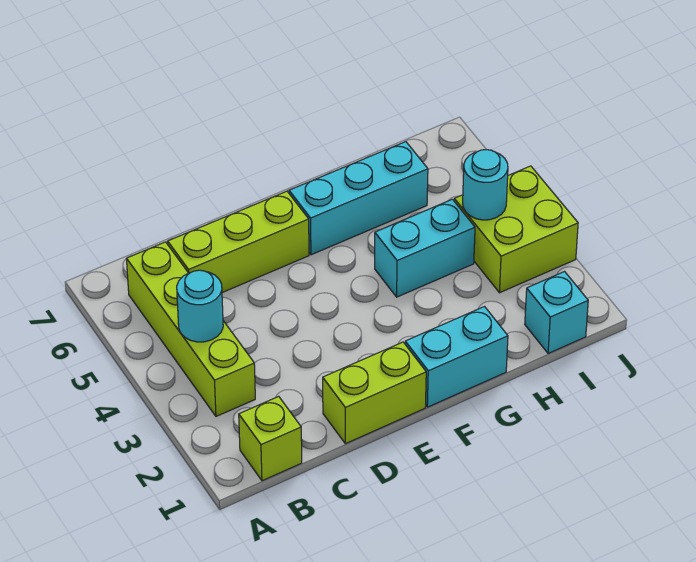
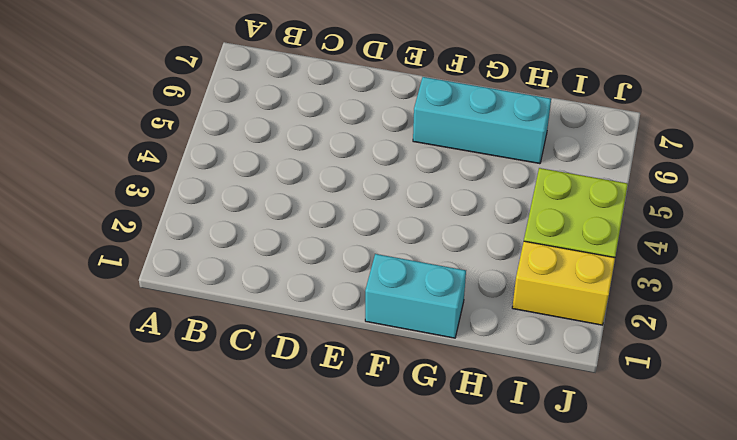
yellow brick I2:J2 level 1 -> none
none -> lime brick B1 level 1
none -> lime brick B3:B6 level 1

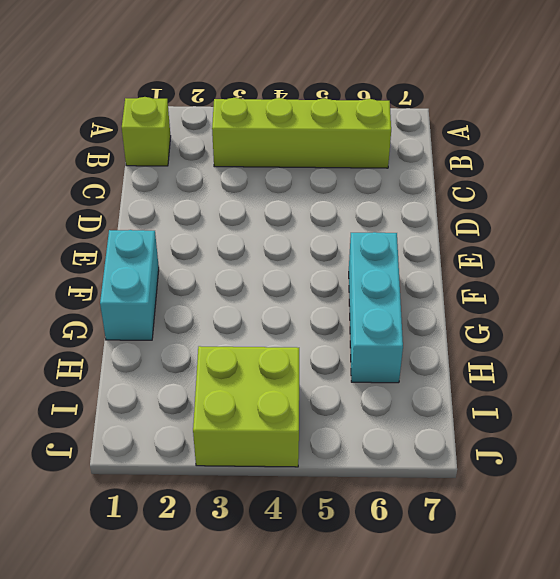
none -> lime brick C6:E6 level 1
none -> lime brick D1:E1 level 1

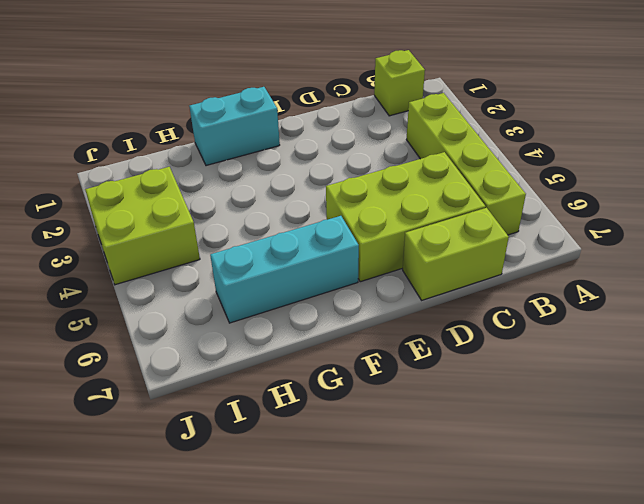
lime brick C5:E6 level 1 -> lime brick C6:E6 level 1
lime brick C7:D7 level 1 -> lime brick D1:E1 level 1
none -> cyan brick G4:H4 level 1
none -> cyan brick I1 level 1

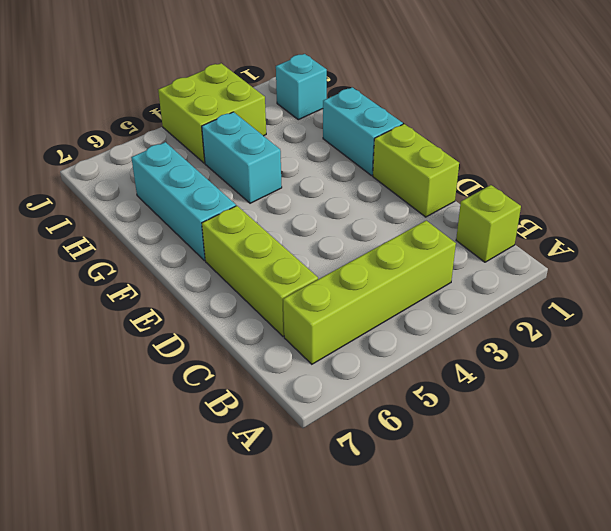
none -> cyan round brick B4 level 2
none -> cyan round brick I4 level 2

